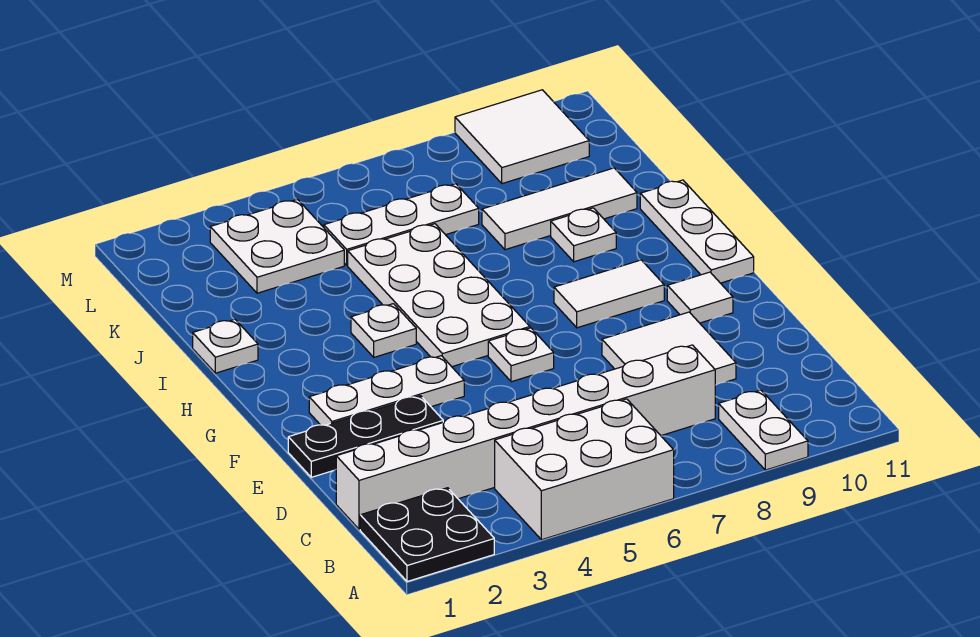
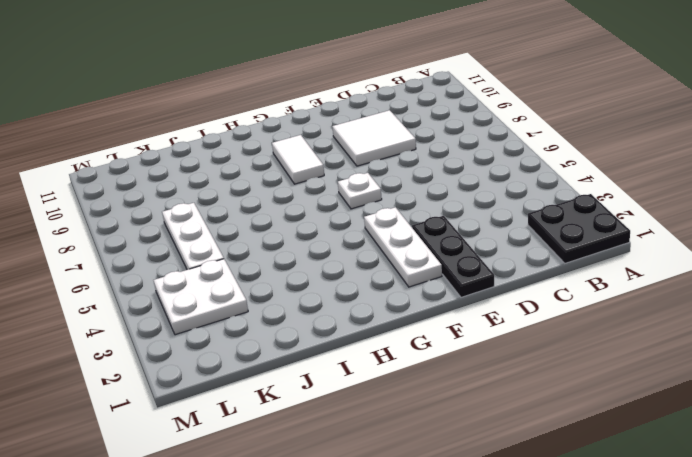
none -> white brick A4:B6 level 1
none -> white plate A9:B9 level 1
none -> white brick C1:C8 level 1

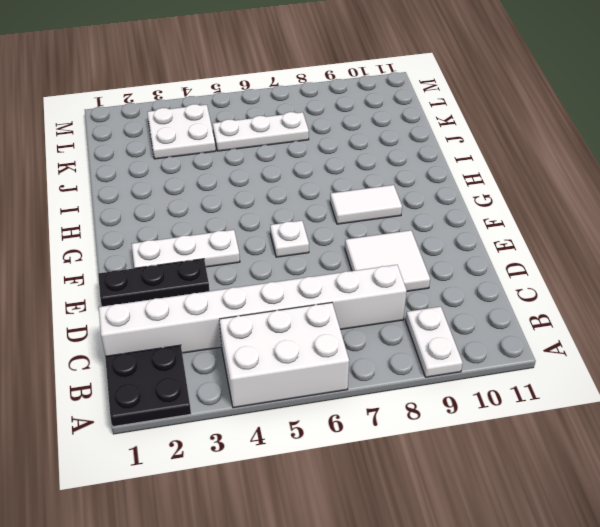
none -> white tile F10 level 1
none -> white plate G5:J6 level 1
none -> white plate G11:I11 level 1

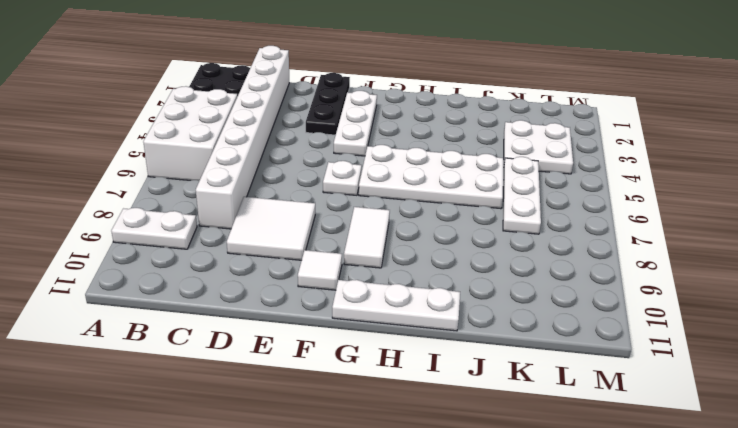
none -> white plate H4 level 1
none -> white plate I1 level 1
none -> white plate I9 level 1

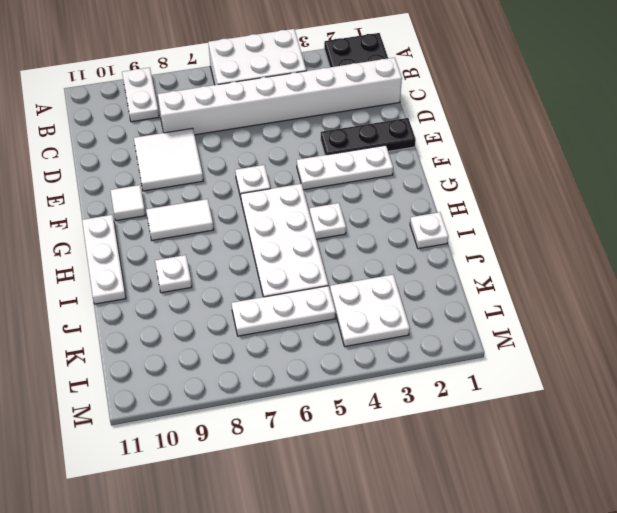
none -> white tile J8:J10 level 1
none -> white tile L9:M10 level 1

